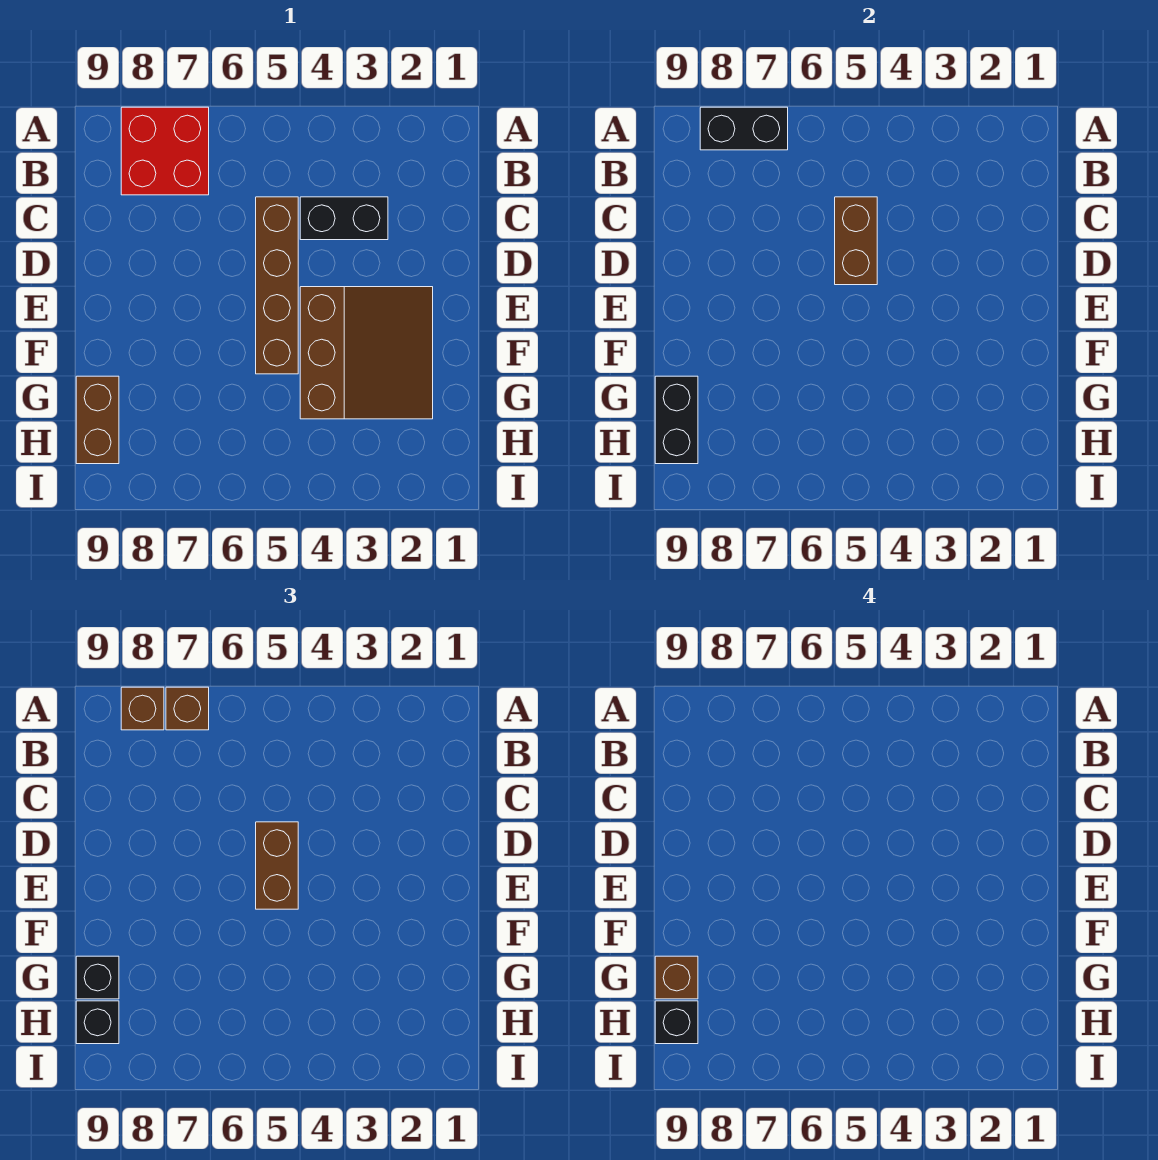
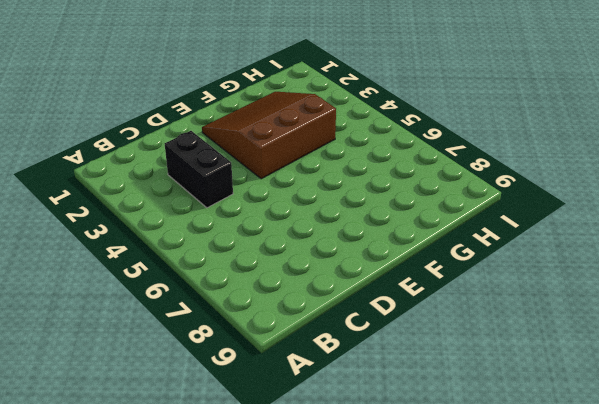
none -> red brick A7:B8 level 1
none -> brown brick C5:F5 level 1
none -> brown brick G9:H9 level 1

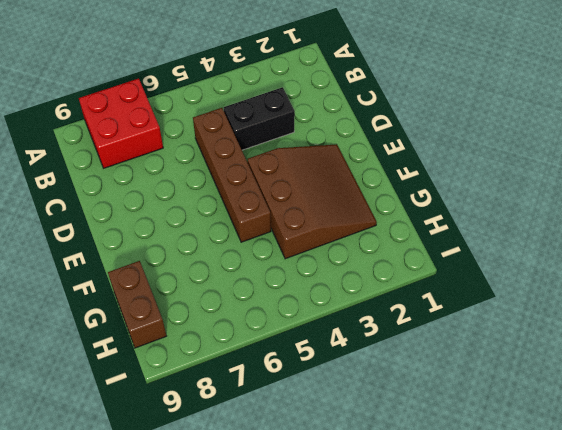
none -> black brick A7:A8 level 2
none -> brown brick C5:D5 level 2
none -> black brick G9:H9 level 2

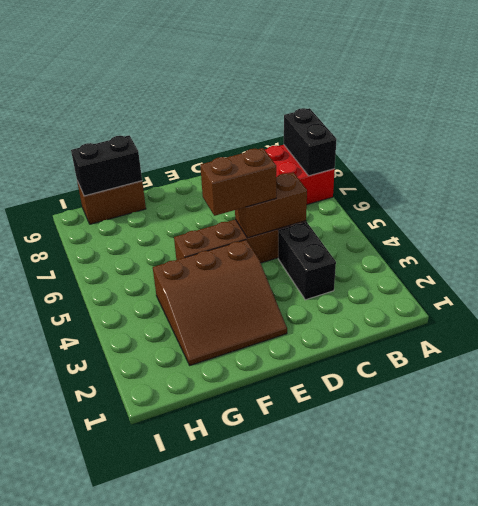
none -> brown brick A7 level 3
none -> brown brick A8 level 3
none -> black brick G9 level 3

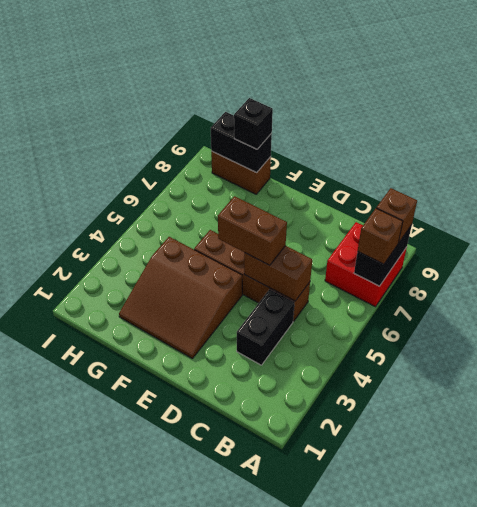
none -> black brick H9 level 3
none -> brown brick G9 level 4
none -> black brick H9 level 4

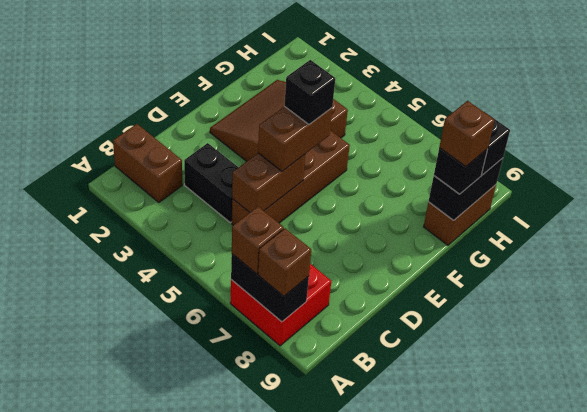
brown brick B1:B2 level 1 -> none
black brick E5 level 4 -> black brick H9 level 4

